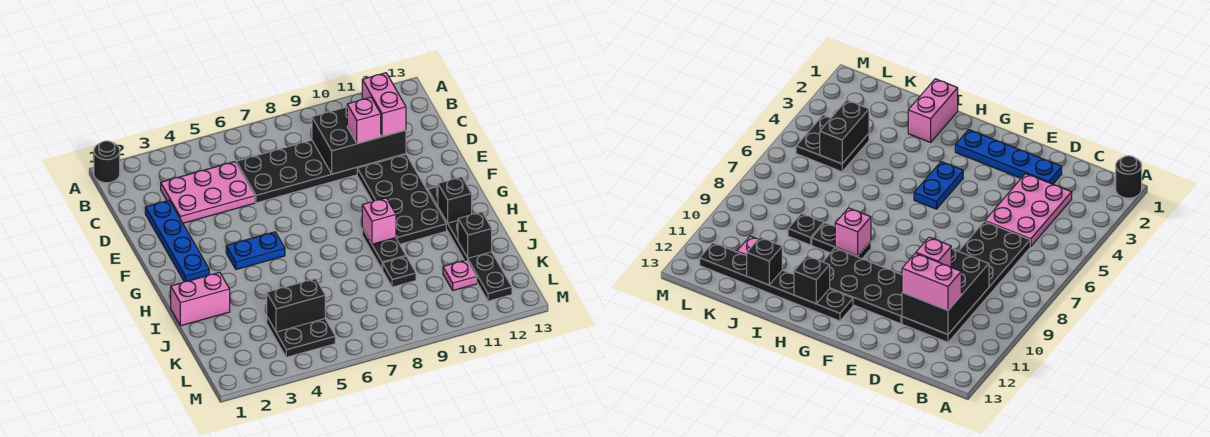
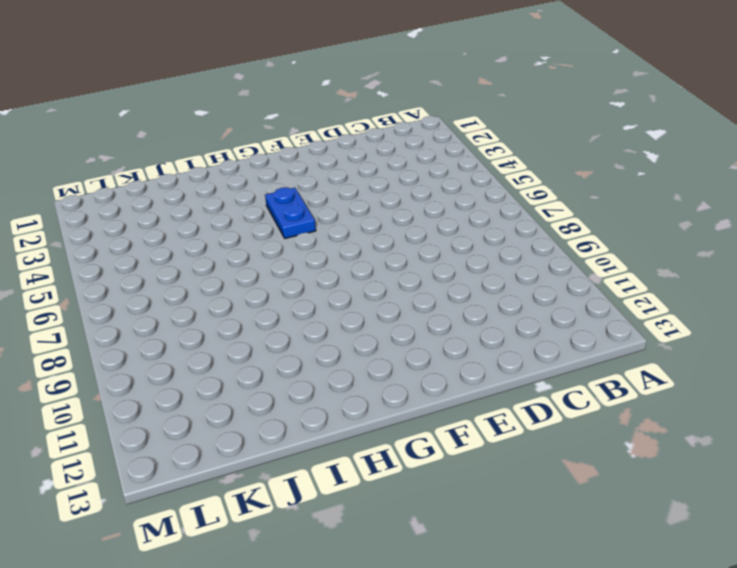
none -> black round brick A1 level 1
none -> pink plate C3:D5 level 1
none -> black plate C6:D11 level 1

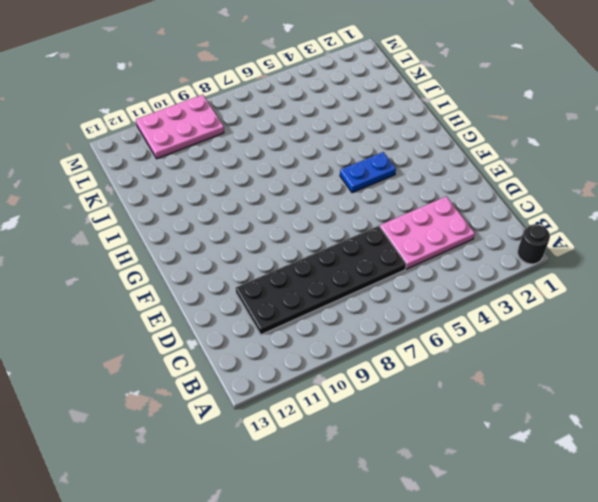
pink plate L9:M11 level 1 -> none
none -> blue plate D2:G2 level 1
none -> black plate E10:H11 level 1
none -> black plate G12:L12 level 1

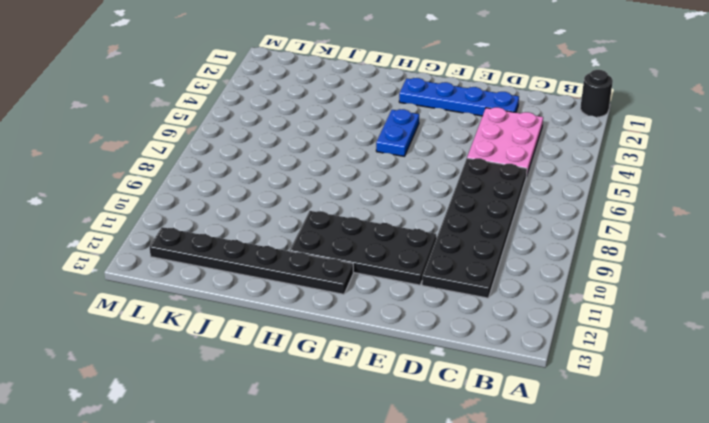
none -> black plate H9:I9 level 1
none -> pink brick I1:I2 level 1
none -> black plate J9 level 1

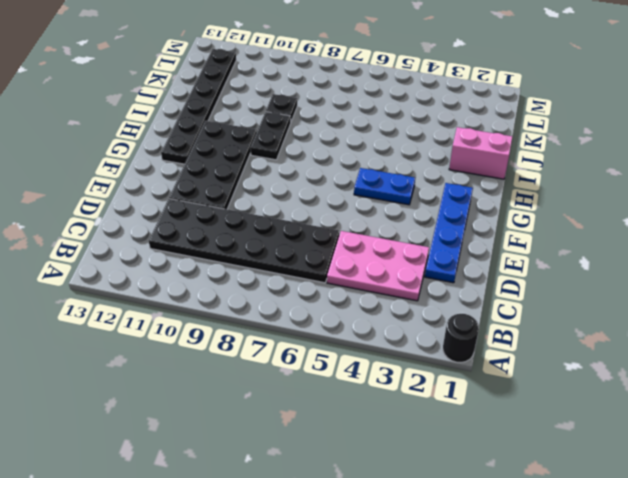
none -> black plate K4:L5 level 1
none -> pink plate K11 level 1
none -> black brick C9:D11 level 2

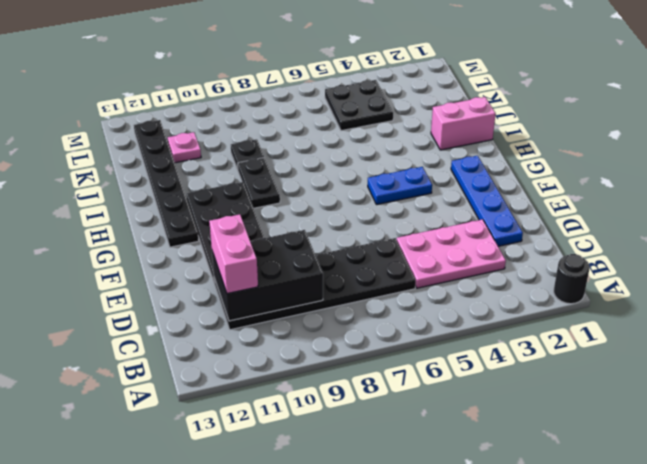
none -> pink brick H9 level 2
none -> black brick H12 level 2
none -> black brick J12 level 2

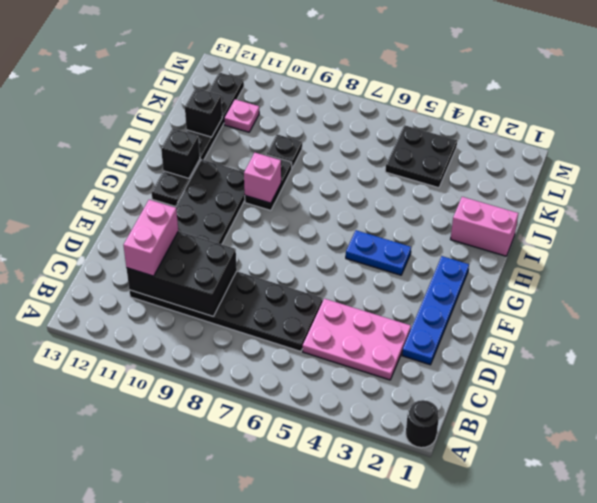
none -> black brick K4:K5 level 2
none -> pink brick D10 level 3

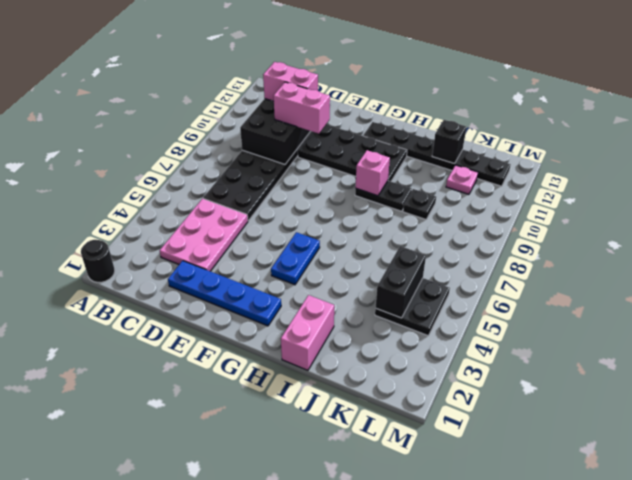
pink brick D10:E10 level 3 -> pink brick D10 level 3
none -> black brick H12 level 2

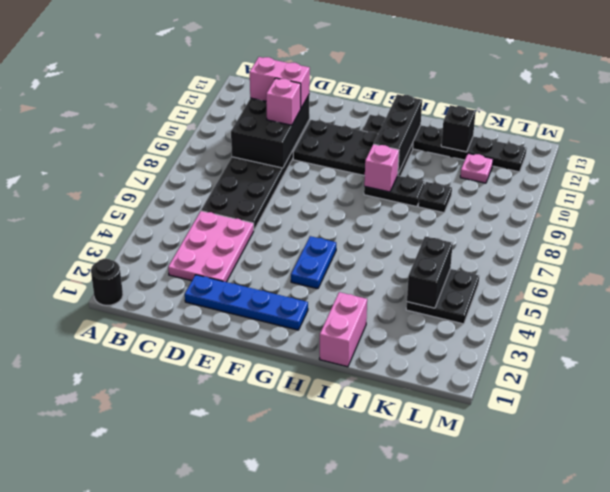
black brick H10:H12 level 2 -> black brick H12 level 2

